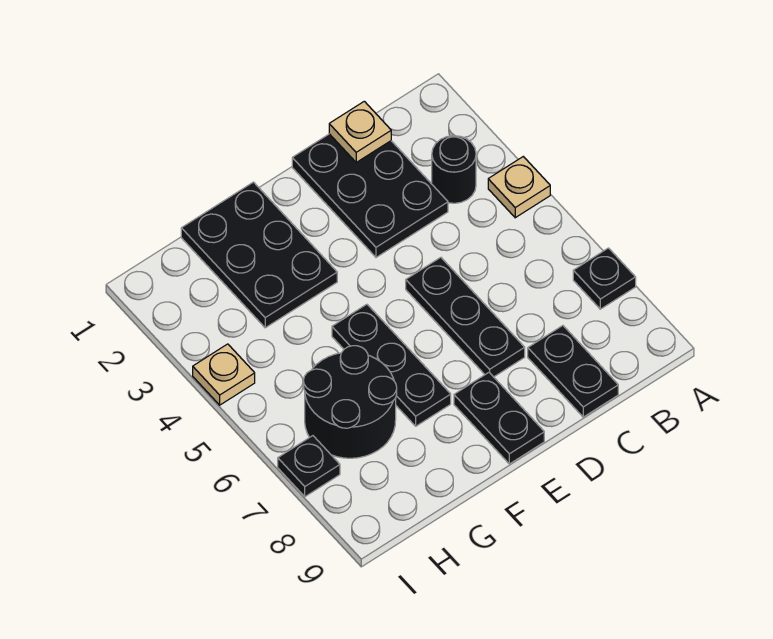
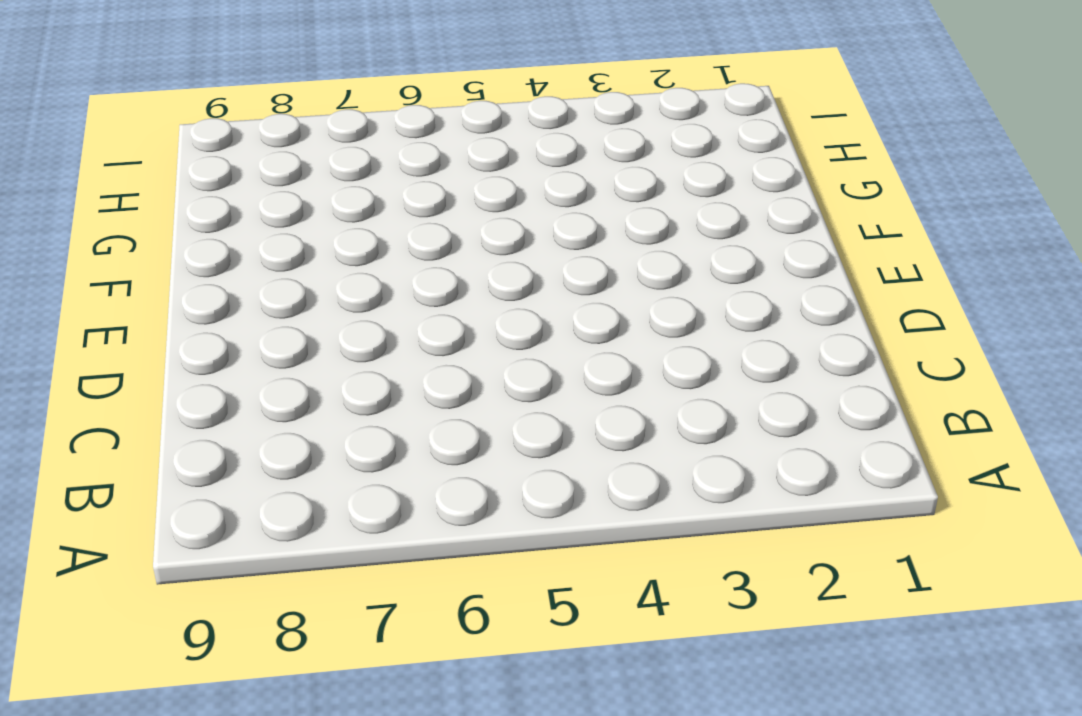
none -> tan plate A4 level 1
none -> black plate A7 level 1
none -> black round brick B3 level 1

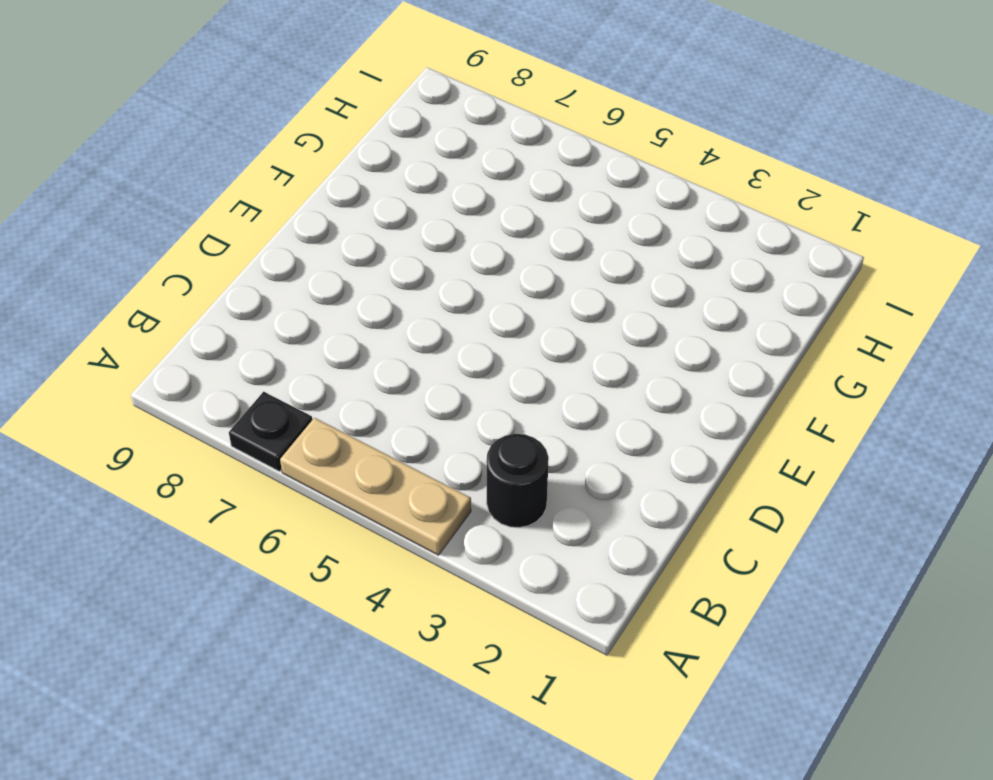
tan plate A4:A6 level 1 -> tan plate A4 level 1
none -> black plate C1:D3 level 1
none -> black plate C8:C9 level 1
none -> black plate D5:D7 level 1

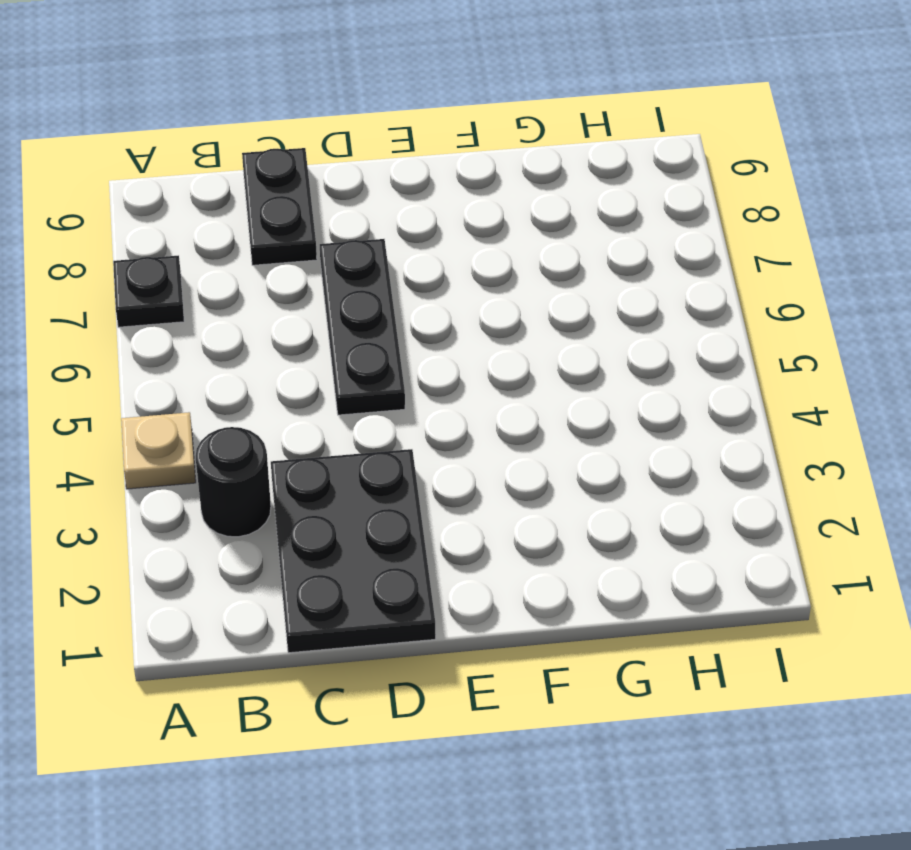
none -> black plate E8:E9 level 1
none -> black plate F1:G3 level 1
none -> black plate F5:F7 level 1

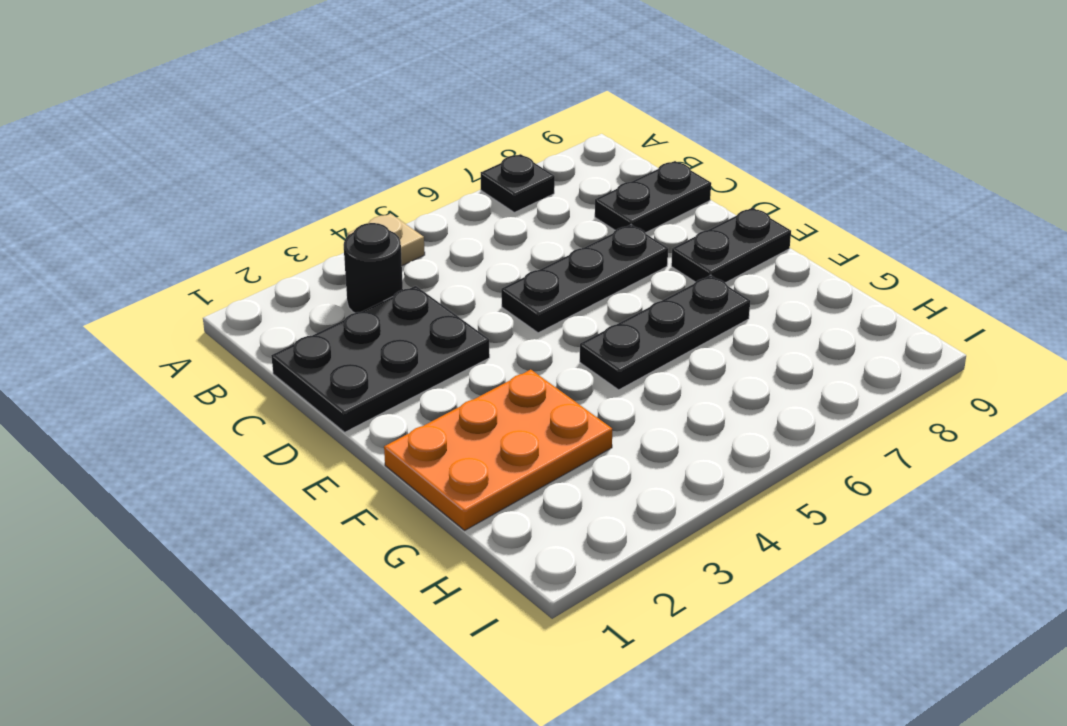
orange plate F1:G3 level 1 -> black plate F1:G3 level 1
none -> black round brick G6:H7 level 1
none -> tan plate I4 level 1
none -> black plate I7 level 1

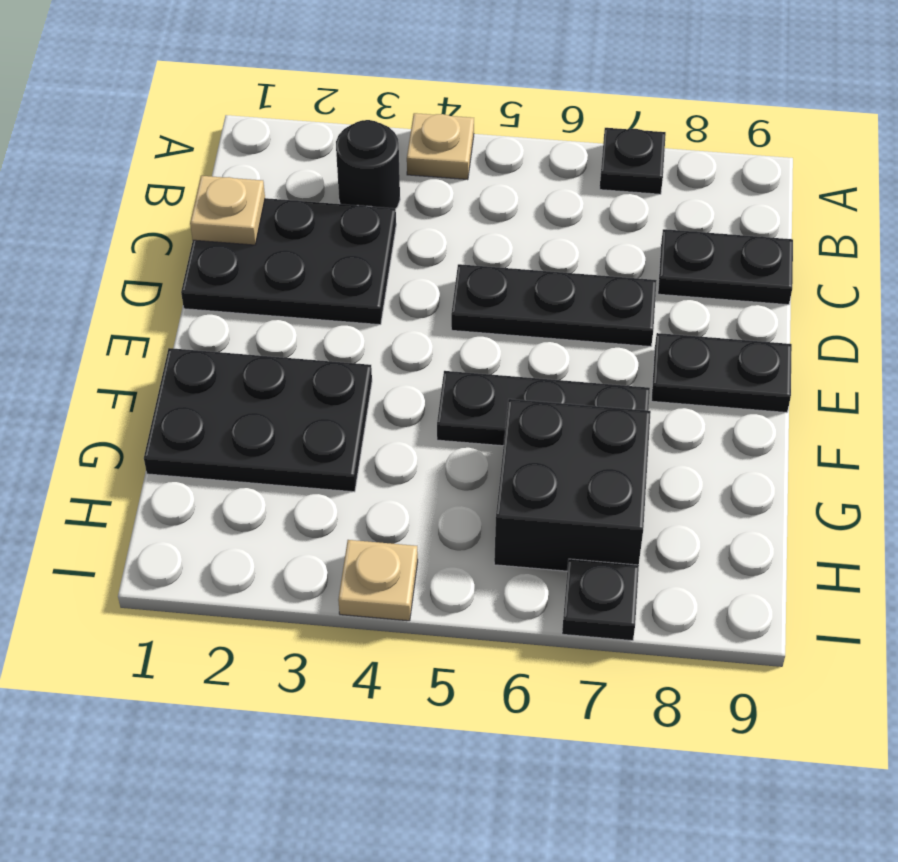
black brick G6:H7 level 1 -> black round brick G6:H7 level 1

